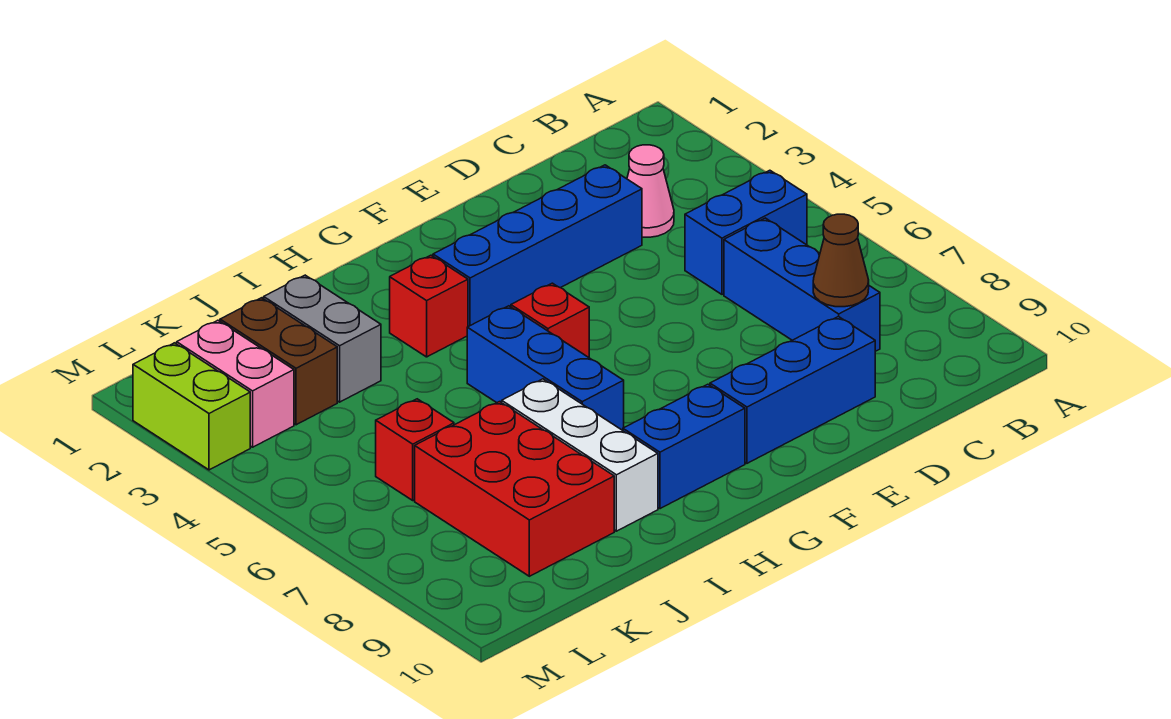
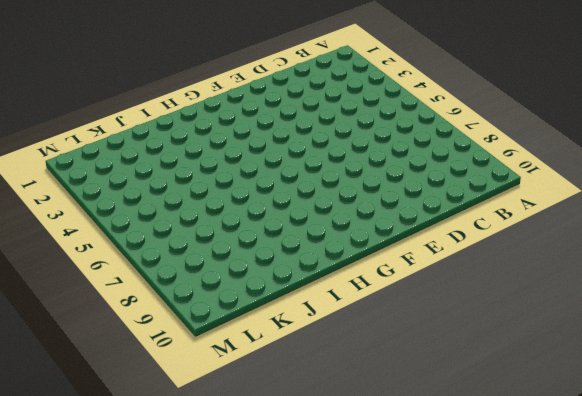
none -> blue brick B5:C5 level 1
none -> pink cone C3 level 1
none -> blue brick C6:C8 level 1

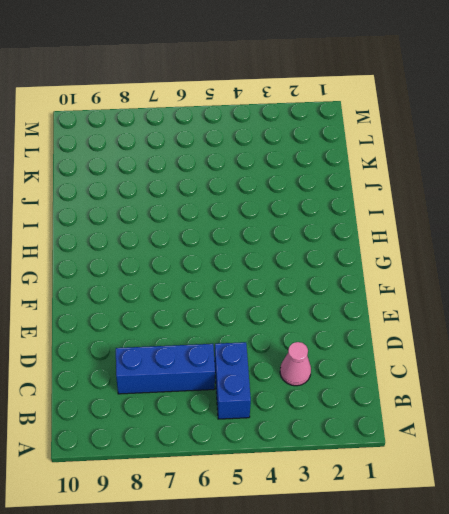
none -> blue brick D3:G3 level 1
none -> blue brick D9:F9 level 1
none -> red brick G5 level 1

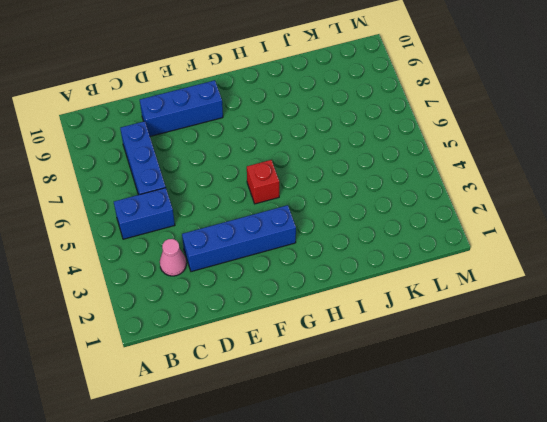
none -> blue brick G9:H9 level 1
none -> red brick H3 level 1
none -> blue brick H5:H7 level 1

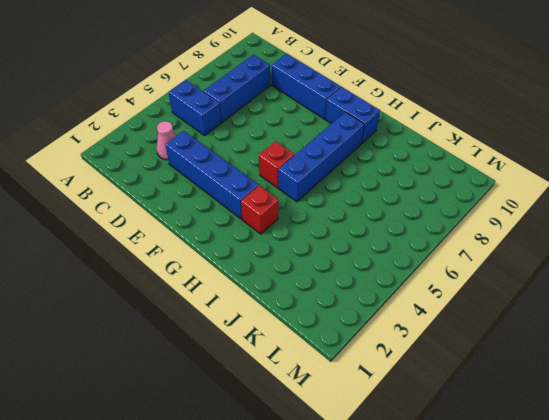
blue brick H5:H8 level 1 -> blue brick H5:H7 level 1
none -> white brick I7:I9 level 1
none -> grey brick J2:J3 level 1
none -> red brick J7:K9 level 1

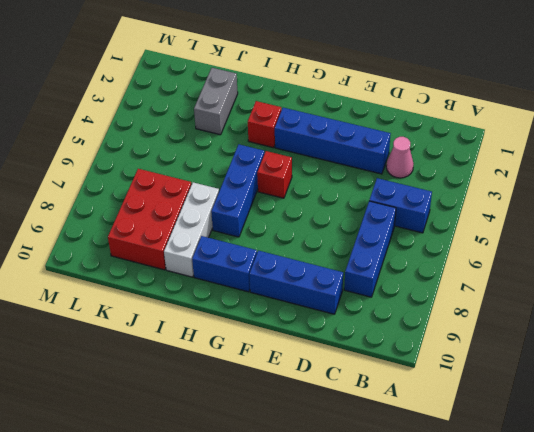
none -> brown brick K2:K3 level 1
none -> red brick K6 level 1
none -> pink brick L2:L3 level 1

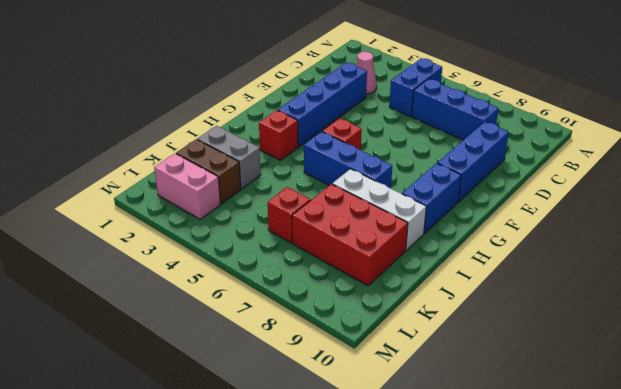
none -> lime brick M2:M3 level 1
none -> brown cone C8 level 2

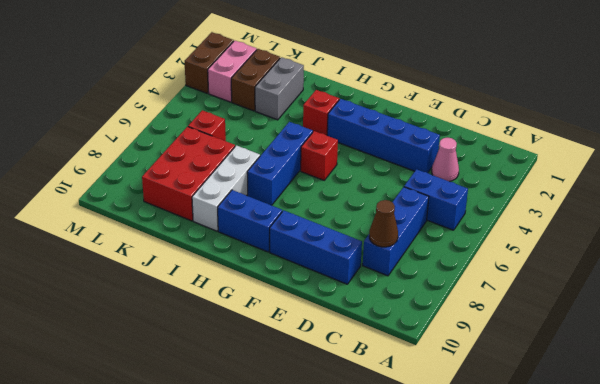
brown brick M2:M3 level 1 -> lime brick M2:M3 level 1

